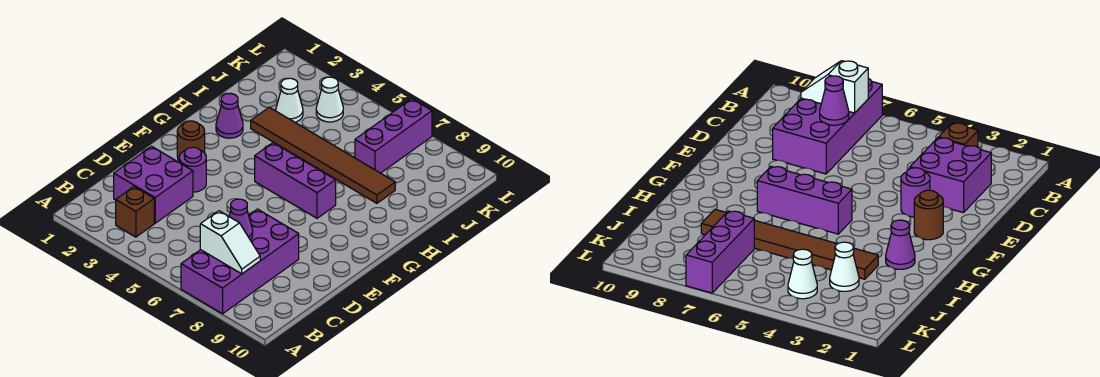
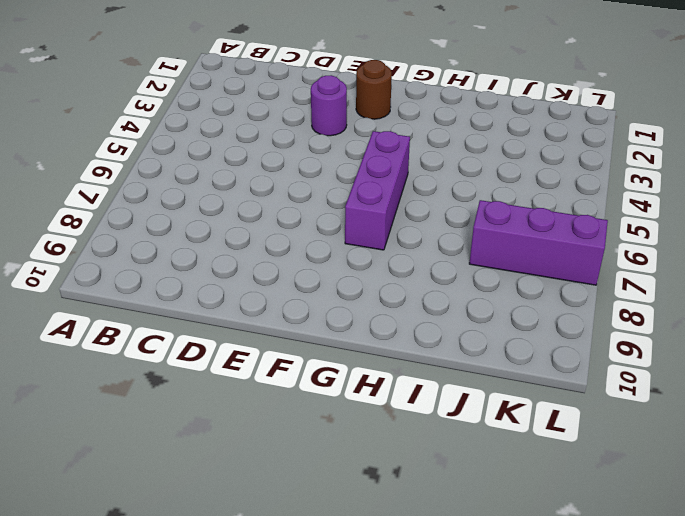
none -> purple brick A7:D8 level 1
none -> brown brick B3 level 1
none -> purple brick C2:D3 level 1

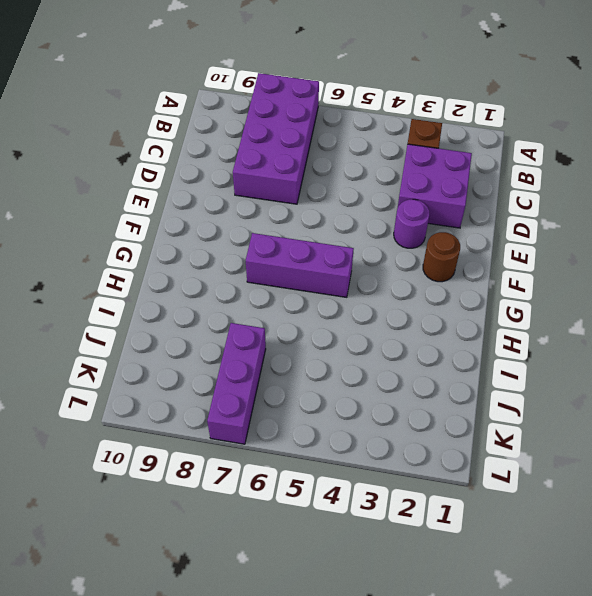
none -> purple cone H2 level 1
none -> brown tile I3:I8 level 1
none -> white cone J3 level 1

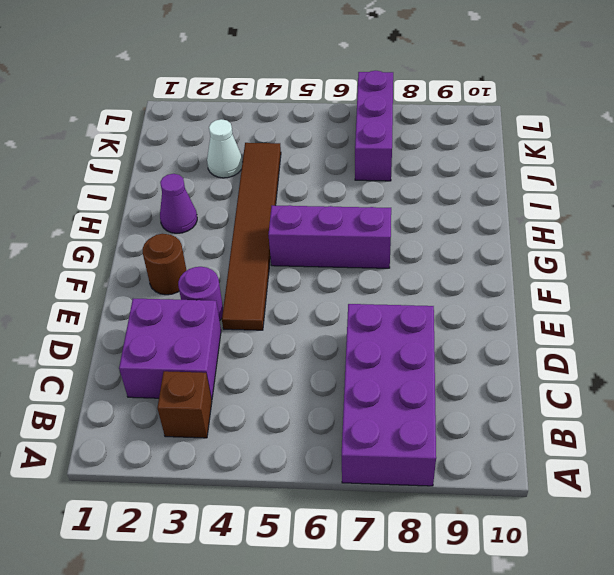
brown tile E4:J4 level 1 -> brown tile I3:I8 level 1
none -> white cone K4 level 1
none -> white slope B7:B8 level 2 top 7
none -> purple cone C7 level 2

